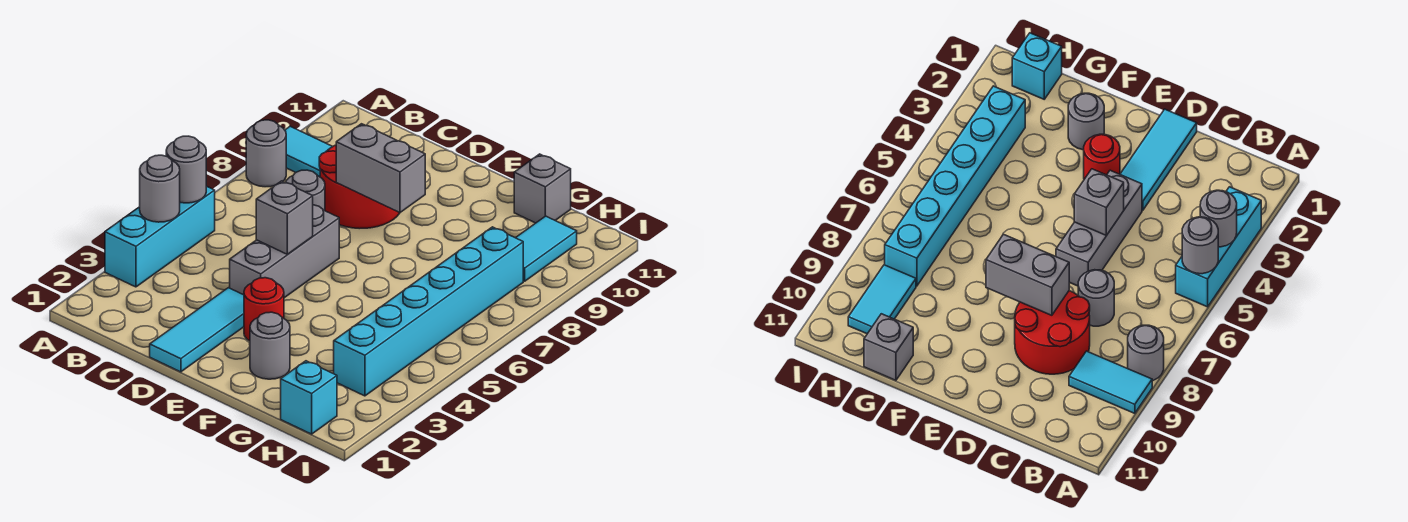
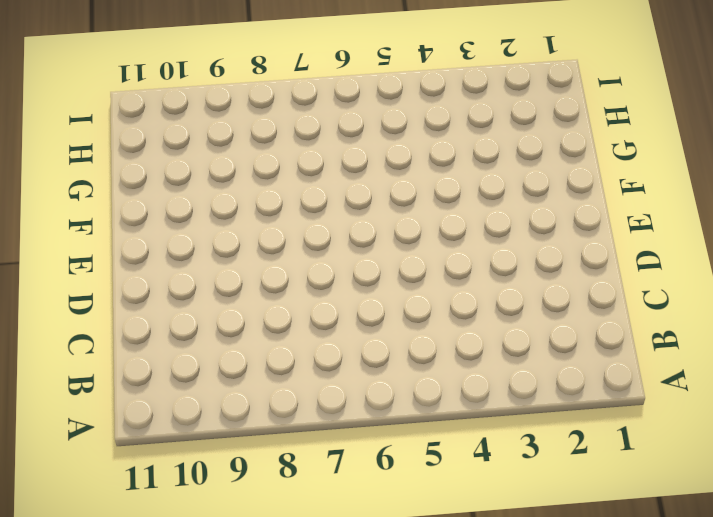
none -> cyan brick A3:A5 level 1
none -> grey round brick A8 level 1
none -> cyan tile A9:B9 level 1

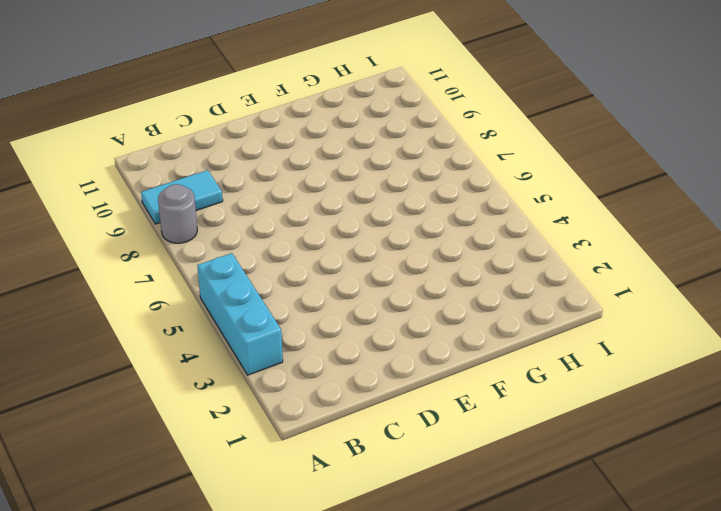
none -> grey round brick C7 level 1
none -> red round brick C8:D9 level 1
none -> cyan tile D1:D3 level 1

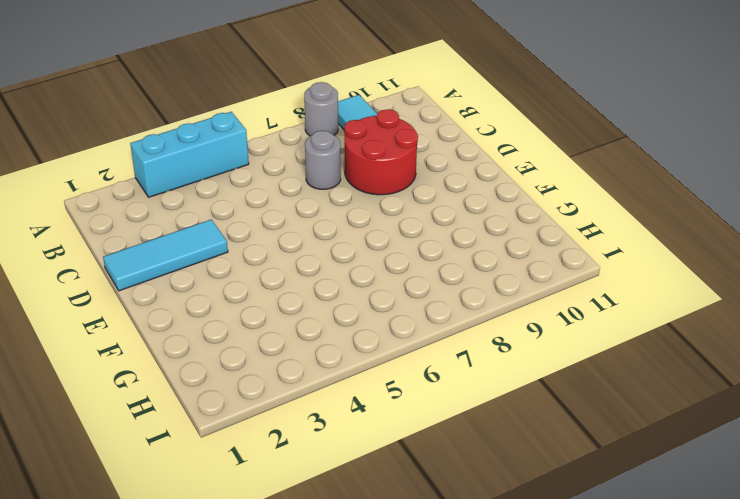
none -> grey brick D4:D6 level 1
none -> red round brick E3 level 1
none -> grey round brick F2 level 1

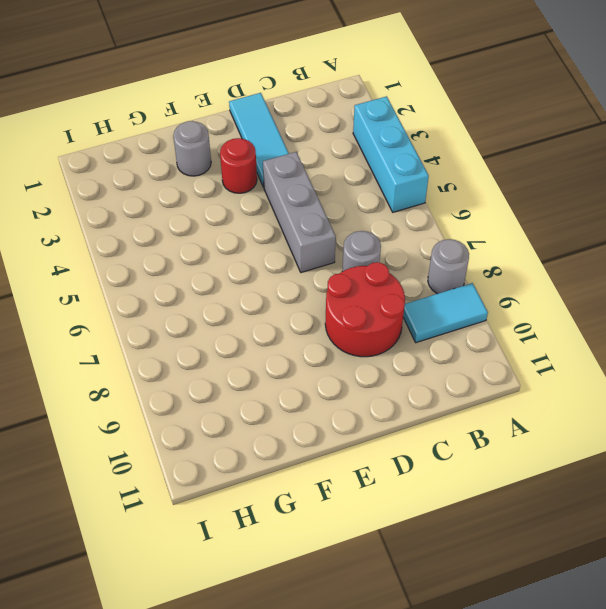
none -> grey brick G11 level 1
none -> cyan brick H1 level 1
none -> cyan brick H3:H8 level 1

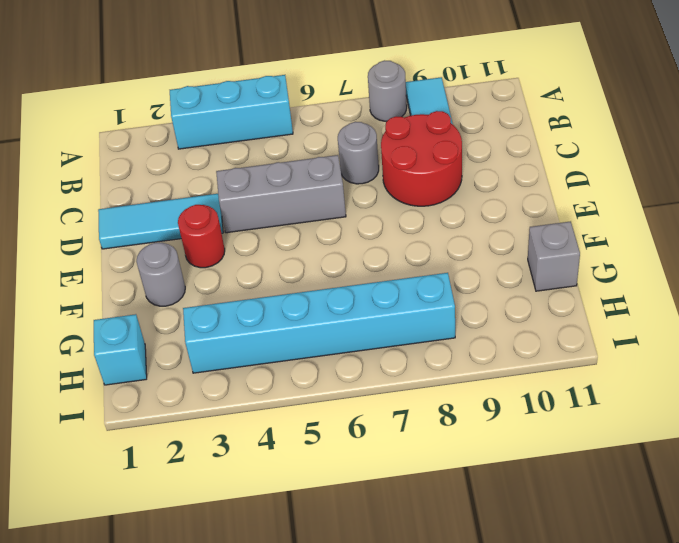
none -> cyan tile H9:H10 level 1
none -> grey round brick A4 level 2
none -> grey round brick A5 level 2

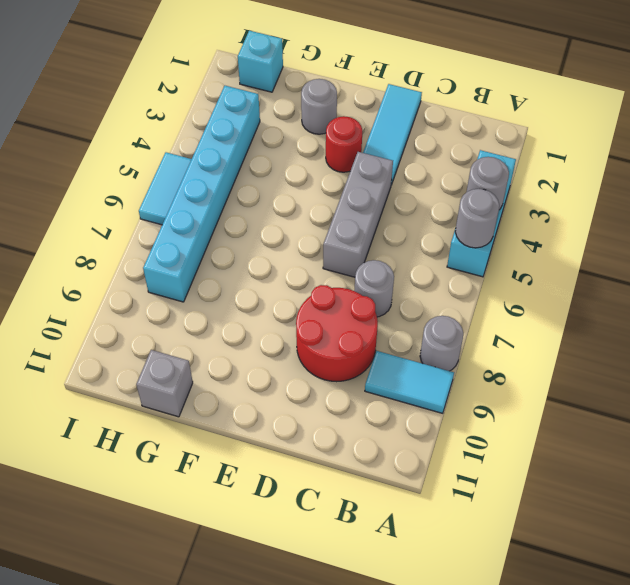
cyan tile I5:I6 level 1 -> cyan tile H9:H10 level 1
none -> grey brick D5 level 2
none -> grey brick D8:E8 level 2

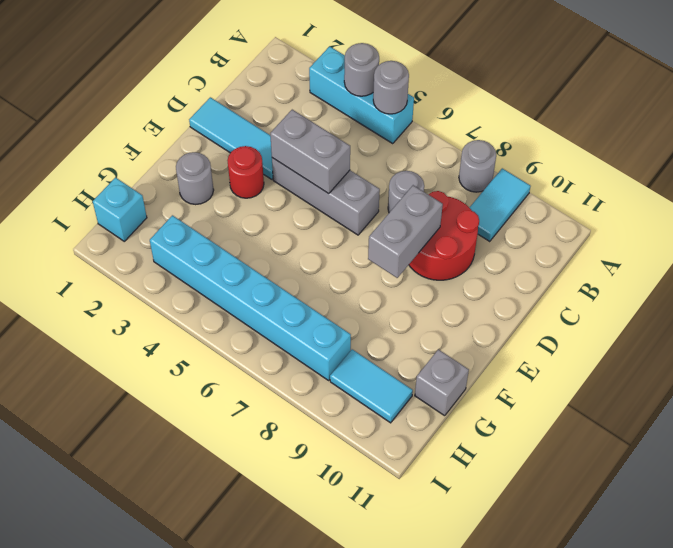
grey brick D4:D5 level 2 -> grey brick D5 level 2

